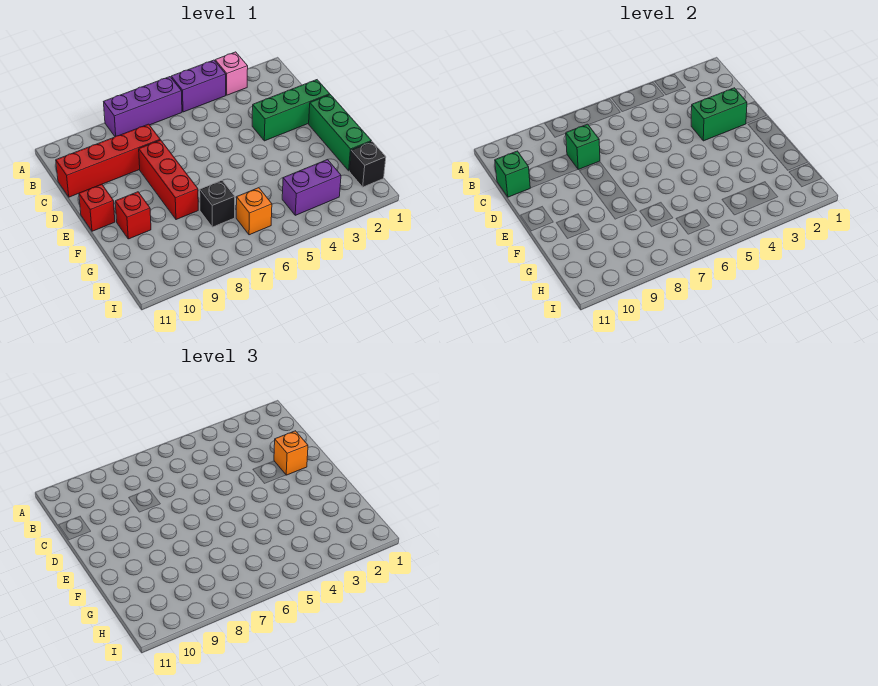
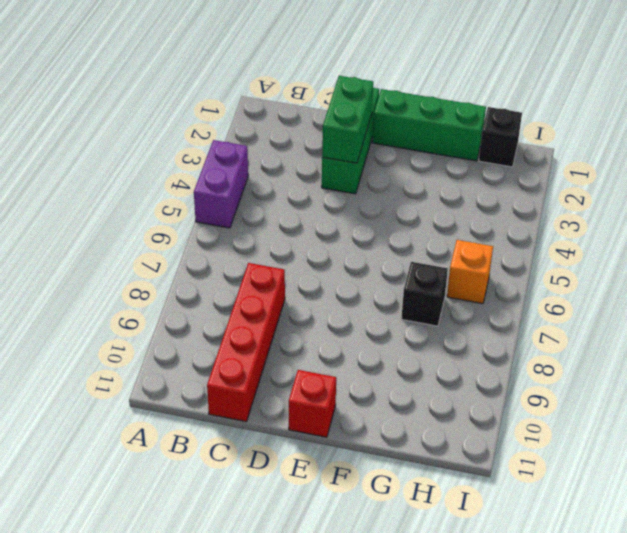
none -> pink brick A3 level 1
none -> purple brick A6:A8 level 1
none -> red brick D8:F8 level 1

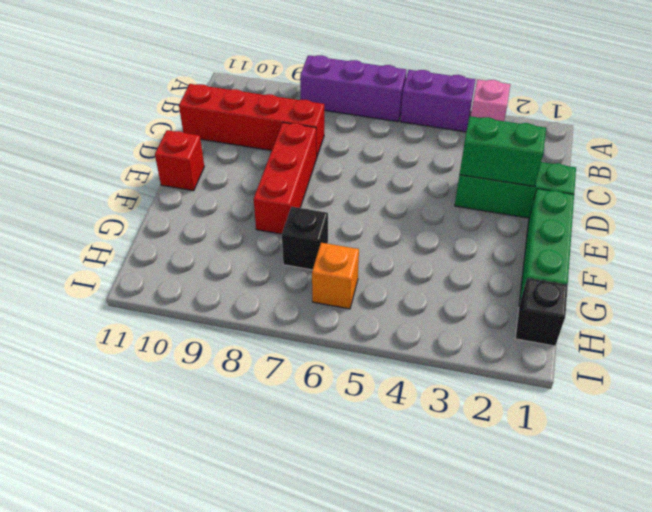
none -> red brick F10 level 1
none -> purple brick H3:H4 level 1
none -> green brick C8 level 2

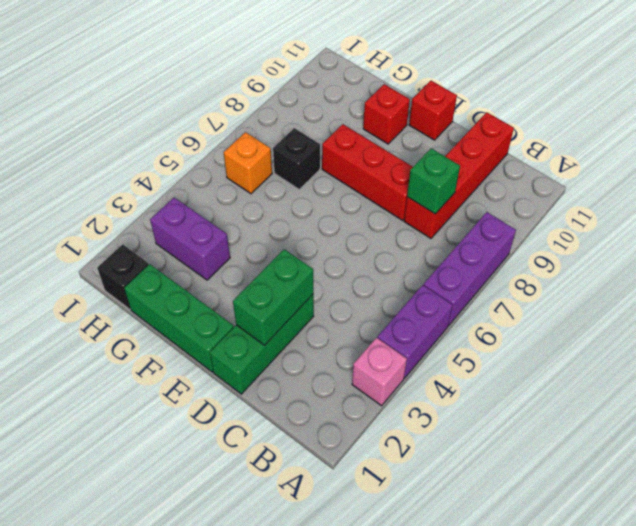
purple brick G3:H3 level 1 -> purple brick H3:H4 level 1
none -> green brick C11 level 2
none -> orange brick D2 level 3

